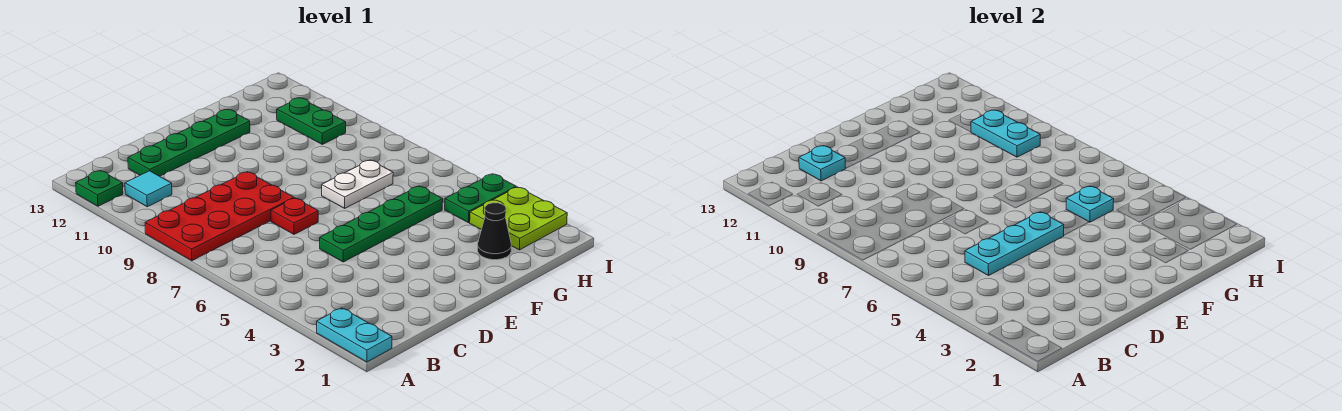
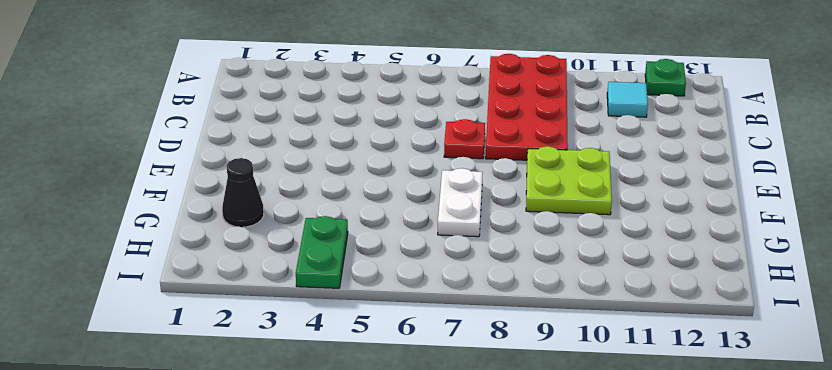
lime plate E9:F10 level 1 -> lime plate H2:I3 level 1
none -> cyan plate A1:A2 level 1
none -> green plate C12:F12 level 1
none -> green plate D5:G5 level 1

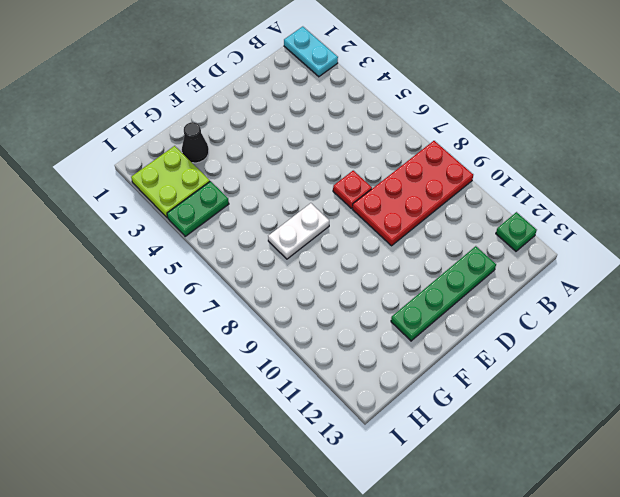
none -> cyan tile B11 level 1
none -> green plate D5:G5 level 1
none -> green plate H10:H11 level 1

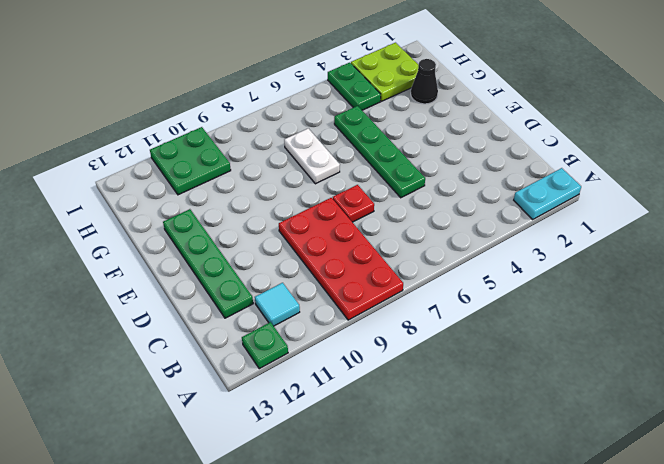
green plate H10:I11 level 1 -> green plate H10:H11 level 1
none -> cyan plate C5:E5 level 2
none -> cyan plate C12 level 2
none -> cyan plate G5 level 2

